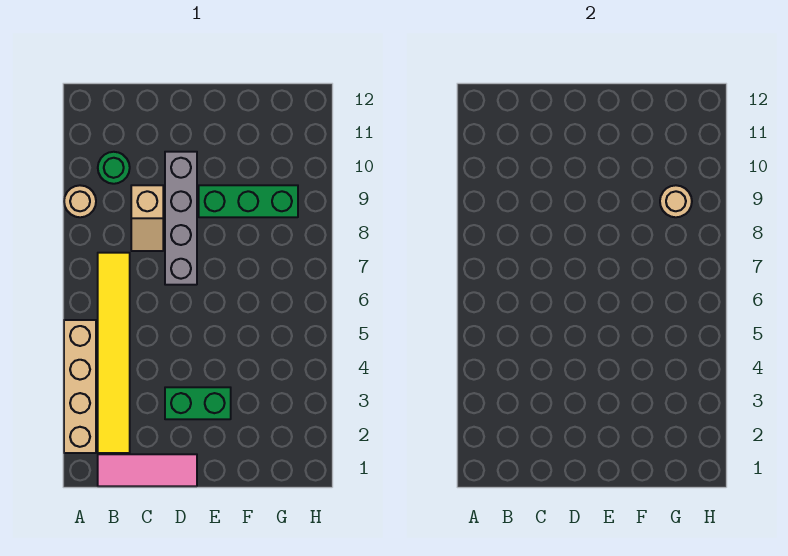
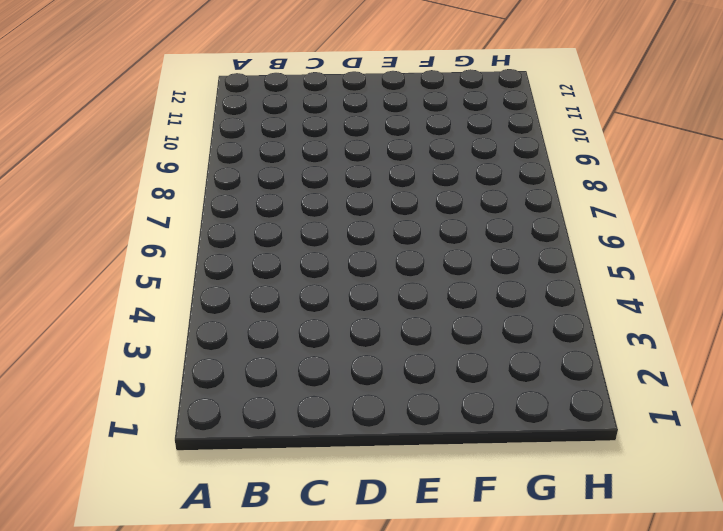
none -> tan brick A2:A5 level 1
none -> tan round brick A9 level 1

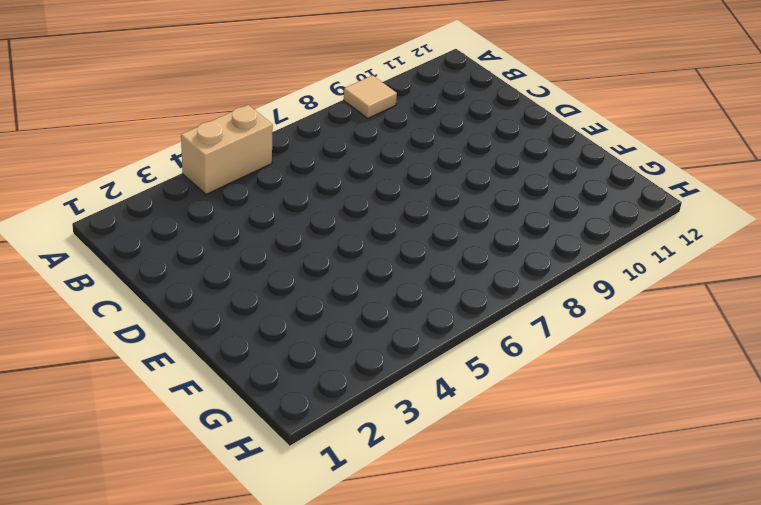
tan brick A4:A5 level 1 -> tan brick A2:A5 level 1
tan tile A9 level 1 -> tan round brick A9 level 1
none -> pink tile B1:D1 level 1
none -> yellow tile B2:B7 level 1

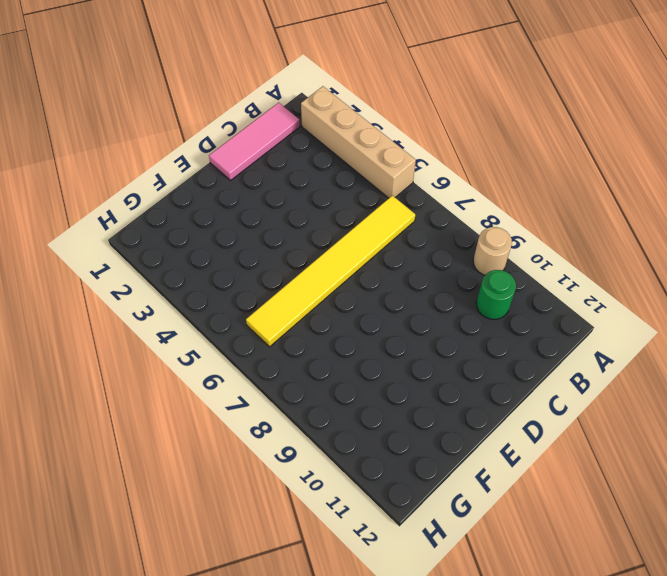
yellow tile B6:G6 level 1 -> yellow tile B2:B7 level 1
none -> tan slope C8:C9 level 1 top 9
none -> green brick D3:E3 level 1

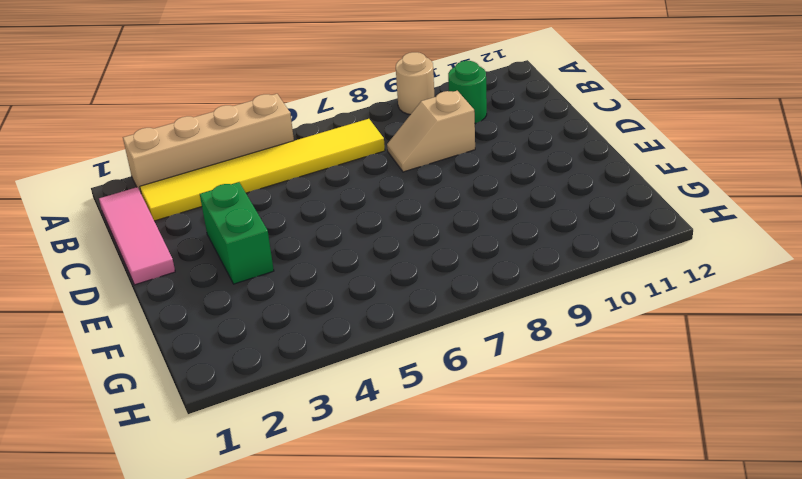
none -> grey brick D7:D10 level 1
none -> green brick E9:G9 level 1

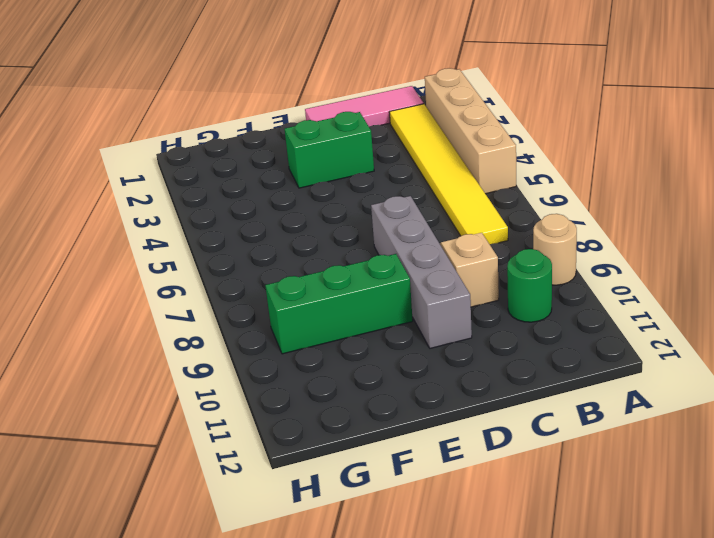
none -> tan round brick G9 level 2

